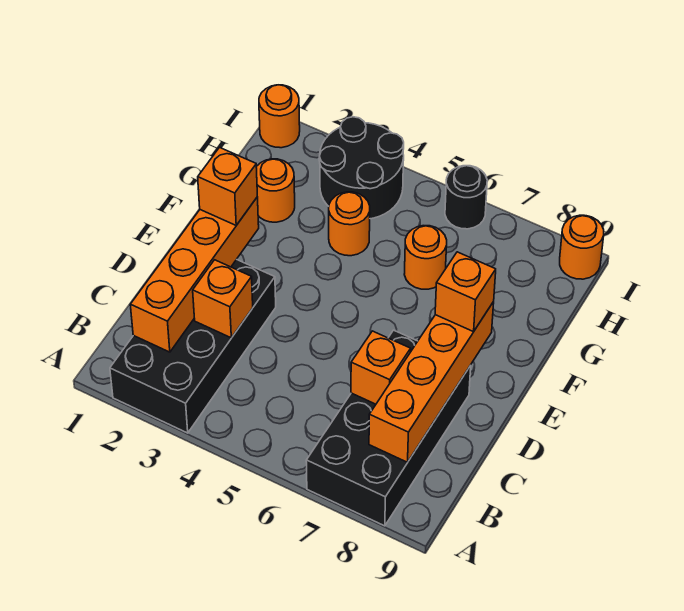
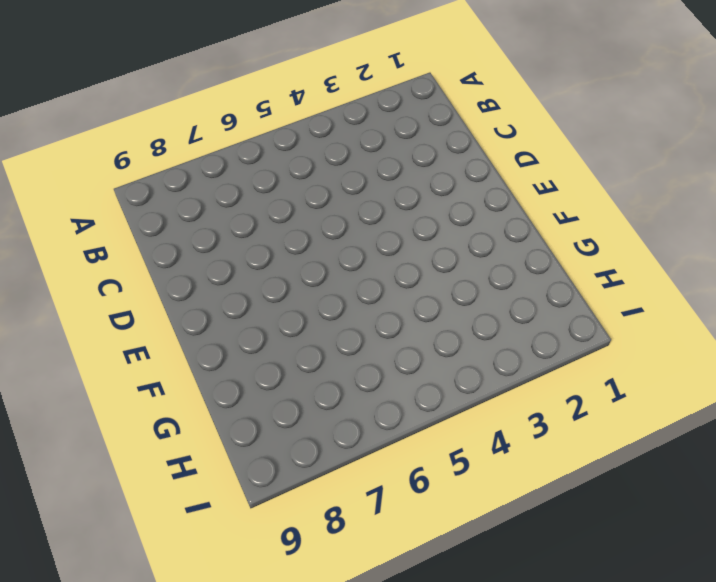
none -> black brick A2:D3 level 1
none -> black brick A7:D8 level 1
none -> orange round brick G2 level 1

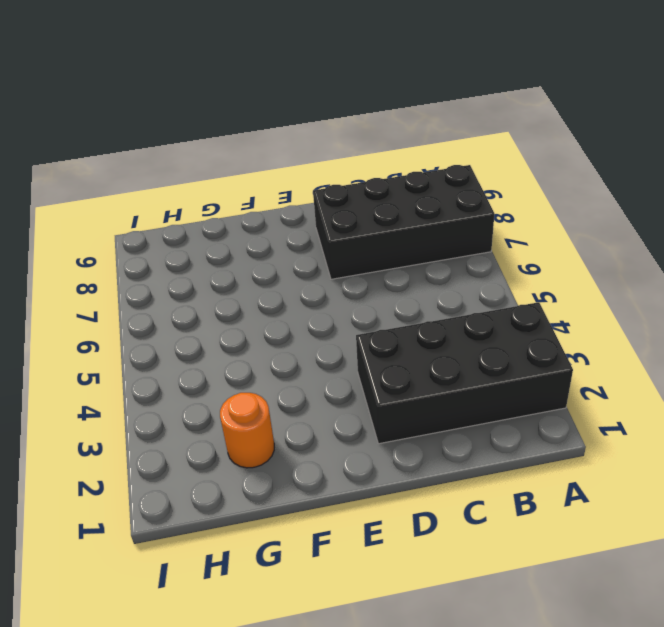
none -> orange round brick G4 level 1
none -> orange round brick G6 level 1
none -> black round brick H3:I4 level 1

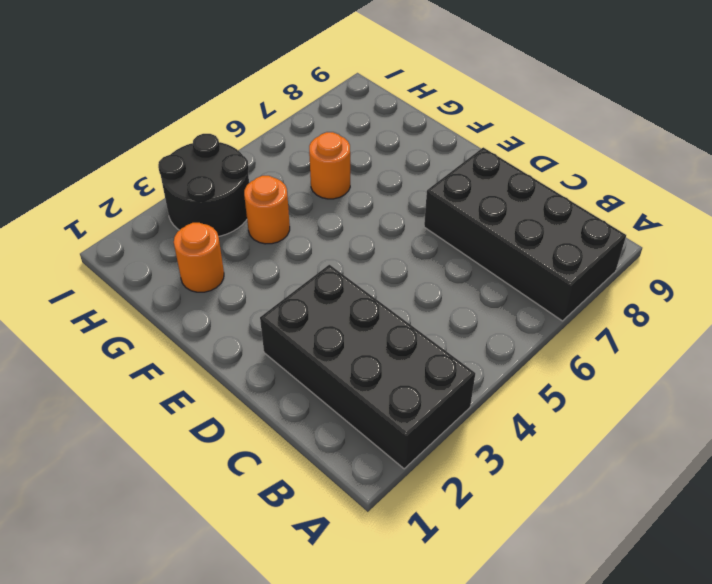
none -> orange round brick I1 level 1
none -> black round brick I6 level 1
none -> orange round brick I9 level 1

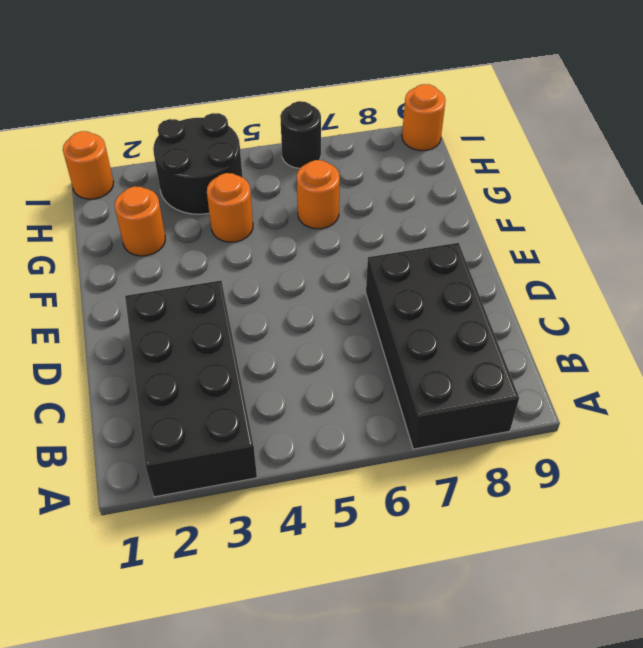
none -> orange brick B2:E2 level 2
none -> orange brick B8:E8 level 2
none -> orange brick C3 level 2

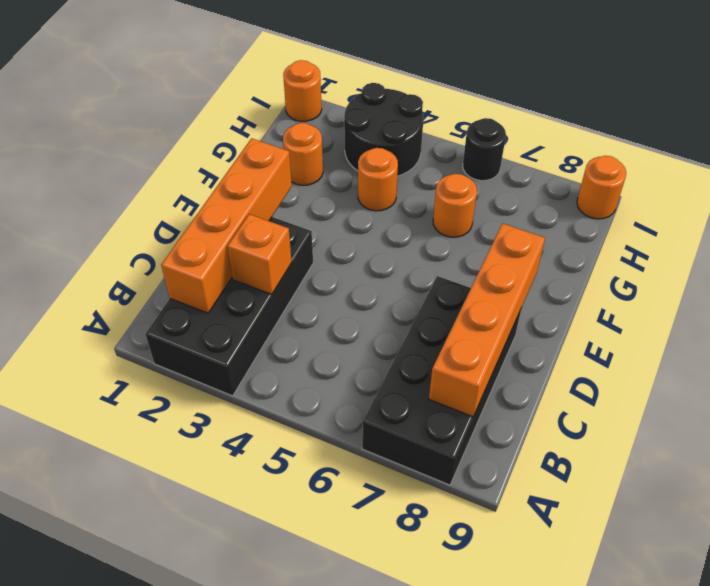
none -> orange brick C7 level 2
none -> orange brick E2 level 3
none -> orange brick E8 level 3

